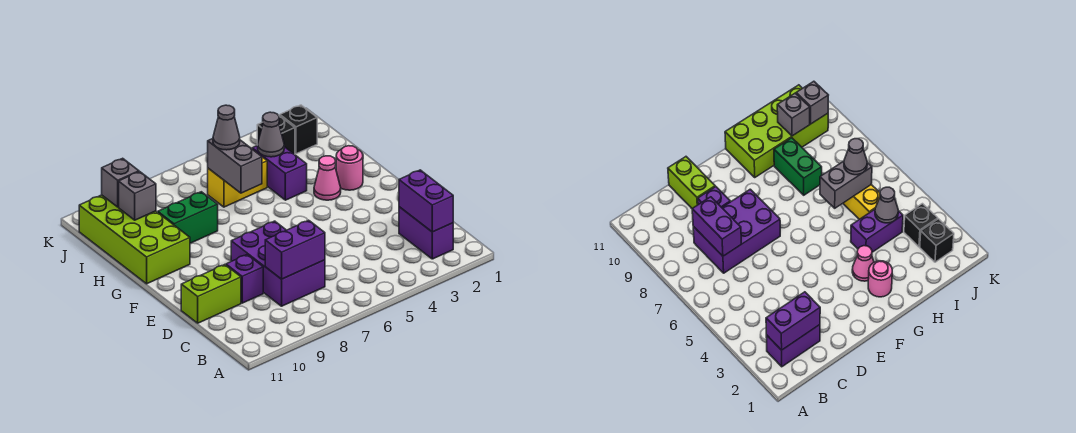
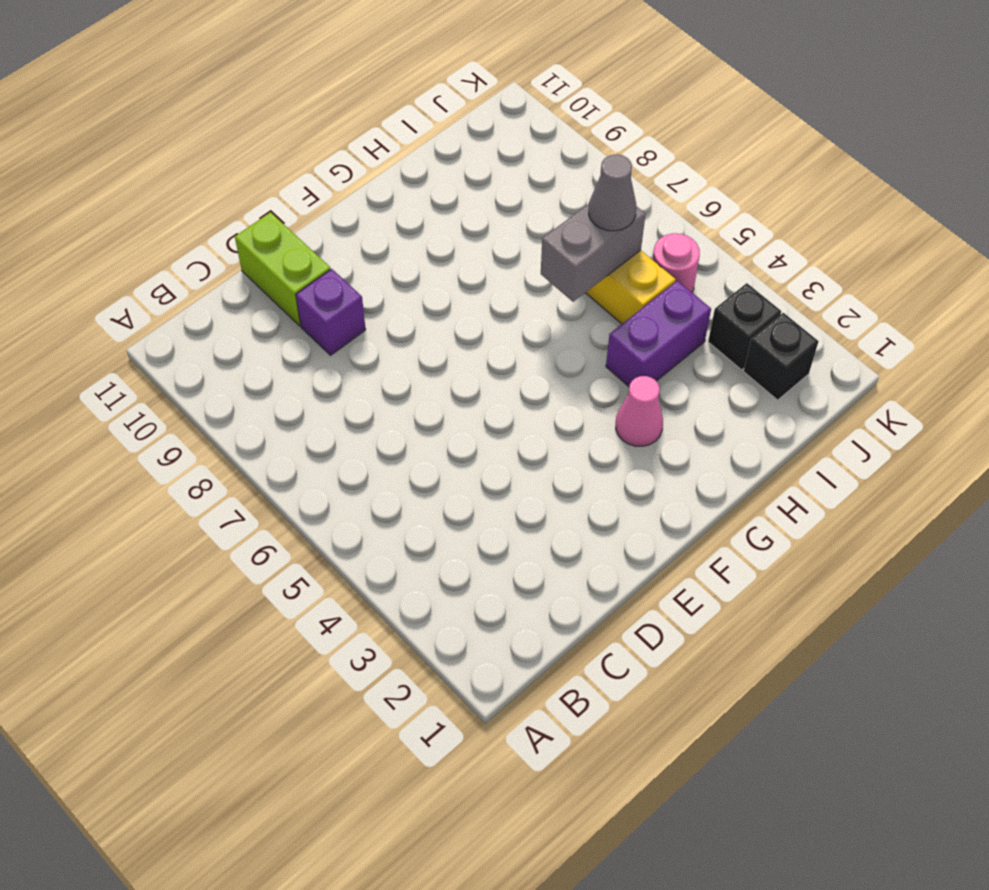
pink round brick J5 level 1 -> pink round brick G2 level 1
none -> purple brick B2:C2 level 1
none -> purple brick C7:E8 level 1
none -> lime brick G10:J11 level 1

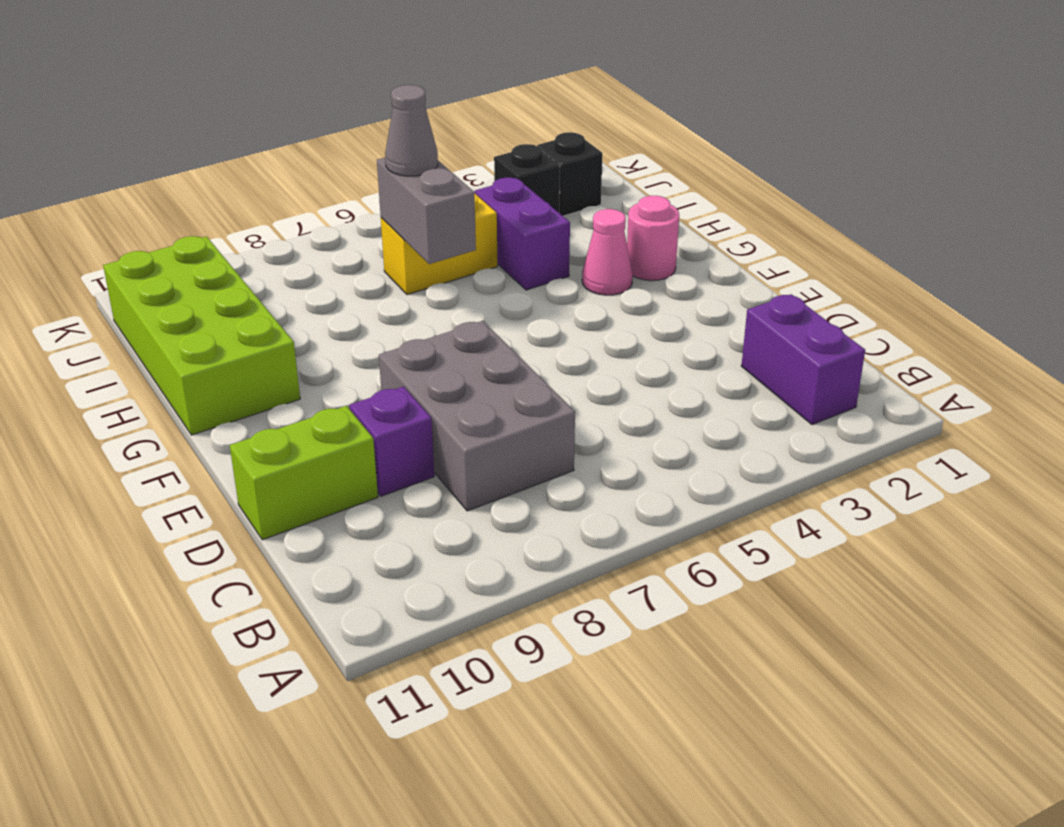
grey brick C7:E8 level 1 -> purple brick C7:E8 level 1
none -> green brick H8:H9 level 1
none -> purple brick B2:C2 level 2
none -> purple brick C7:C8 level 2

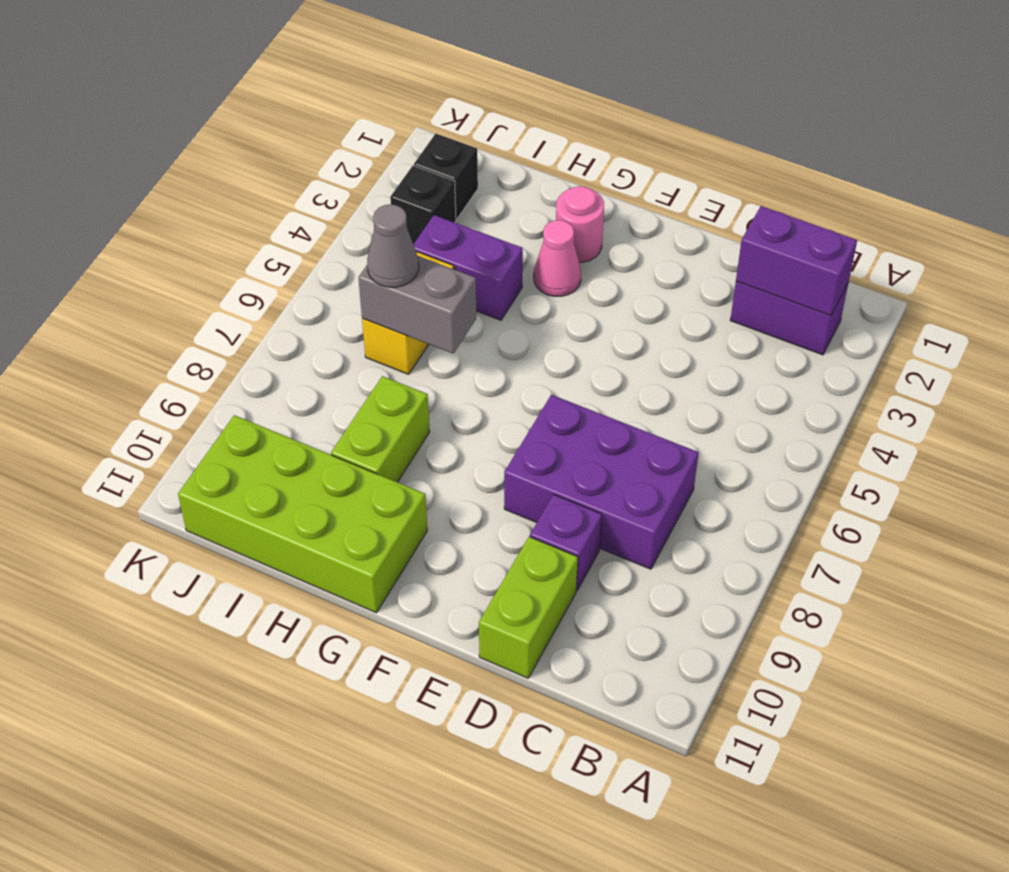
lime brick H8:H9 level 1 -> green brick H8:H9 level 1
none -> purple brick C7:C8 level 2
none -> grey cone I4 level 2
none -> grey brick I10 level 2

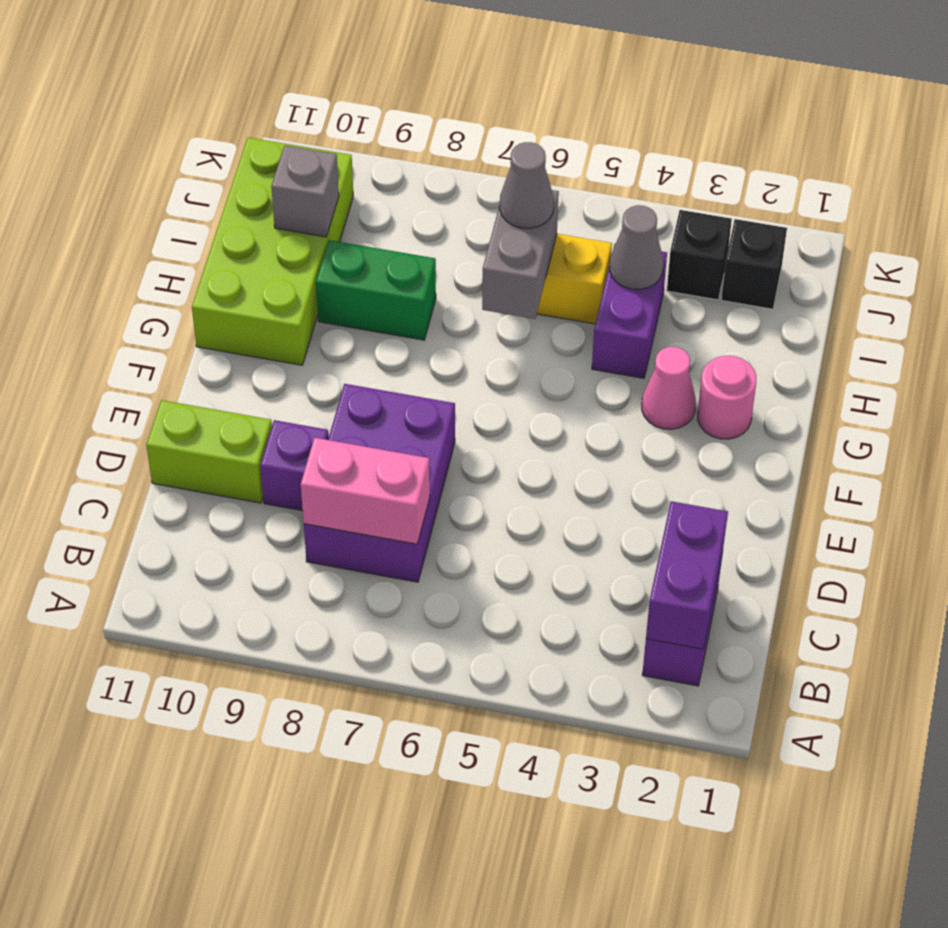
pink brick C7:C8 level 2 -> purple brick C7:C8 level 2
none -> grey brick J10 level 2

